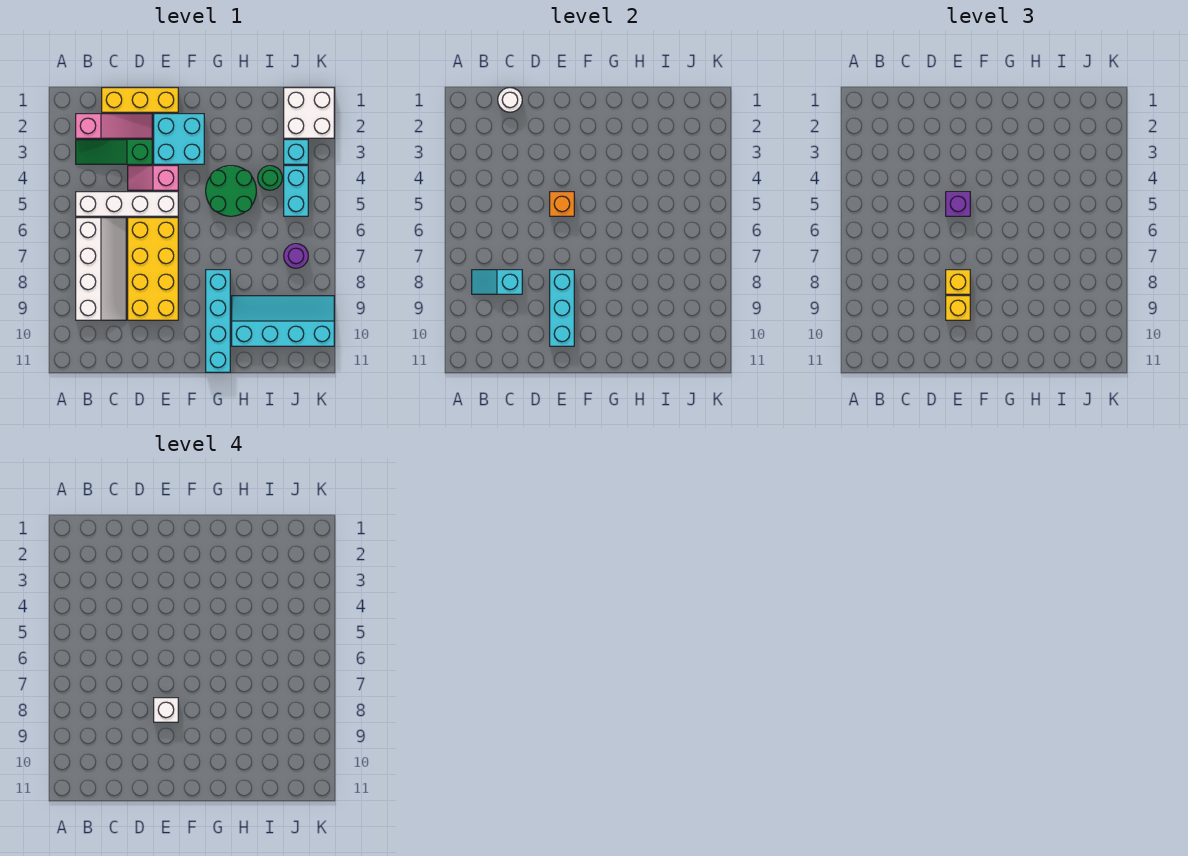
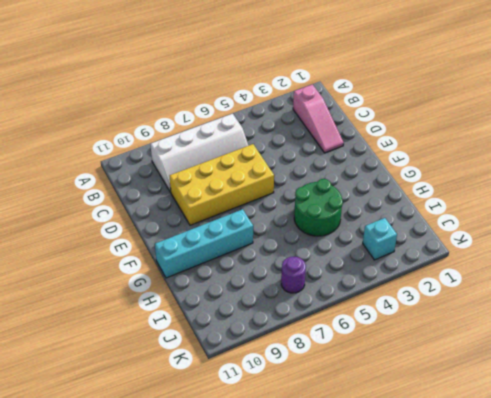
none -> green slope B3:D3 level 1 top D
none -> white brick B5:E5 level 1
none -> yellow brick C1:E1 level 1

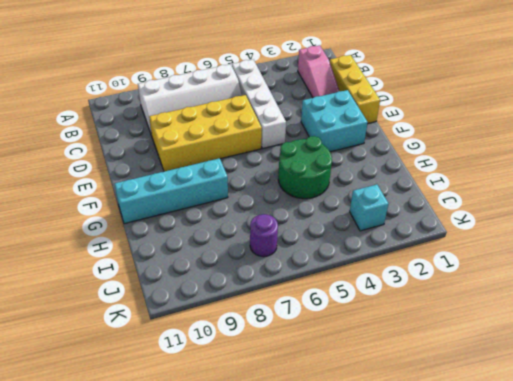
none -> green slope B3:D3 level 1 top D
none -> pink slope D4:E4 level 1 top E
none -> cyan slope H9:K10 level 1 top 10

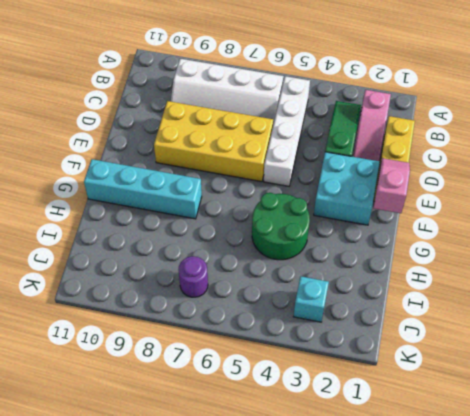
pink slope E1:F1 level 2 top F -> pink slope D4:E4 level 1 top E
none -> cyan slope H9:K10 level 1 top 10
none -> green round brick I4 level 1
none -> white brick J1:K2 level 1

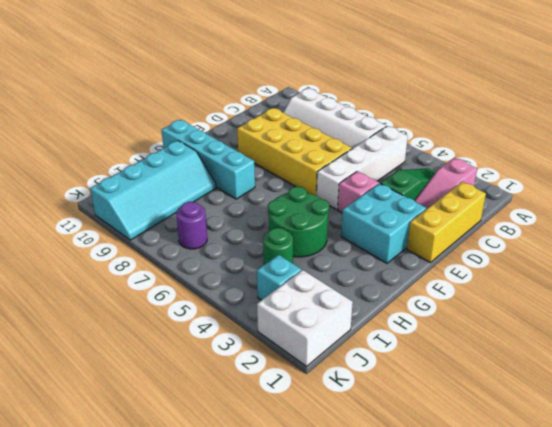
none -> cyan brick J4:J5 level 1
none -> cyan slope B8:C8 level 2 top C
none -> white round brick C1 level 2

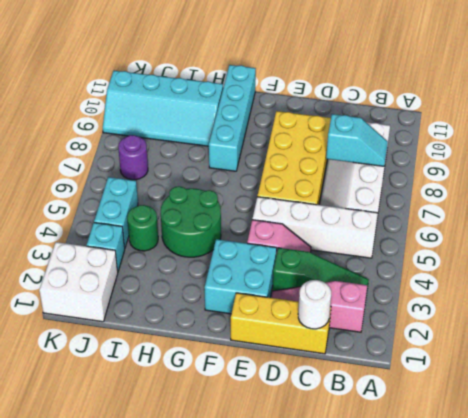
none -> orange brick E5 level 2
none -> cyan brick E8:E10 level 2
none -> purple brick E5 level 3

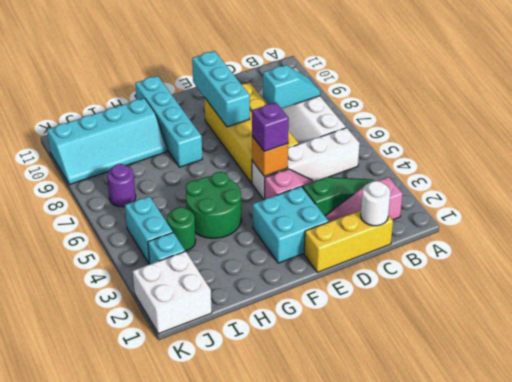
none -> yellow brick E8 level 3
none -> yellow brick E9 level 3
none -> white brick E8 level 4

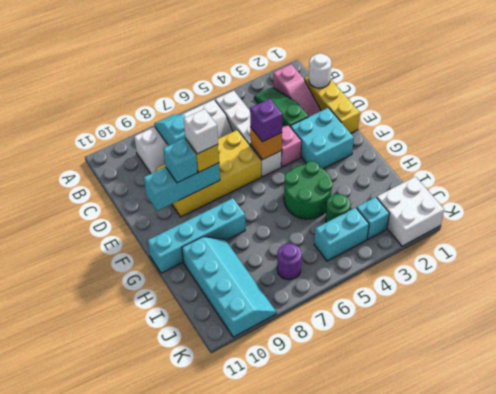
cyan brick E9 level 3 -> yellow brick E9 level 3

